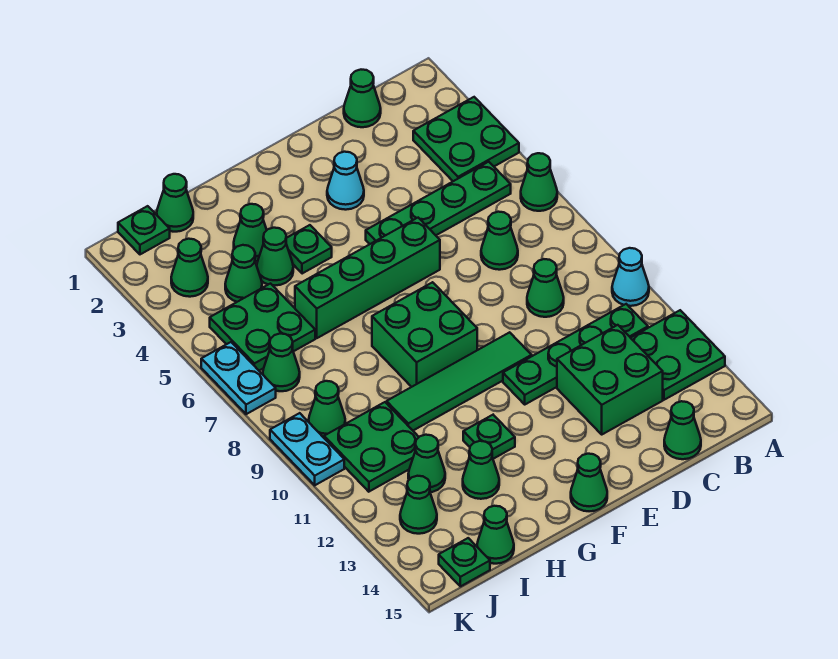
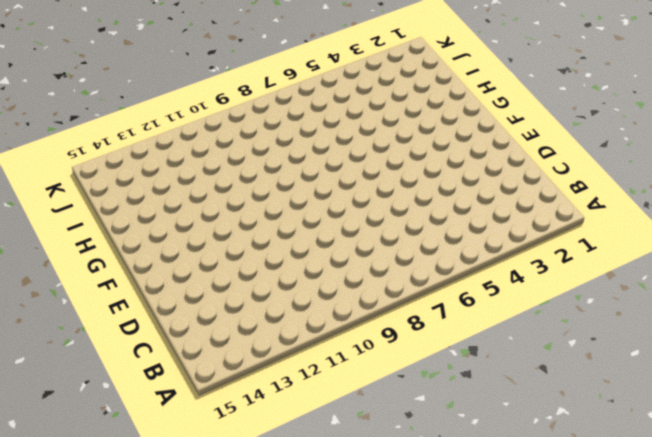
none -> green plate A3:B4 level 1
none -> green cone A6 level 1
none -> cyan cone A10 level 1
none -> green plate A12:B13 level 1

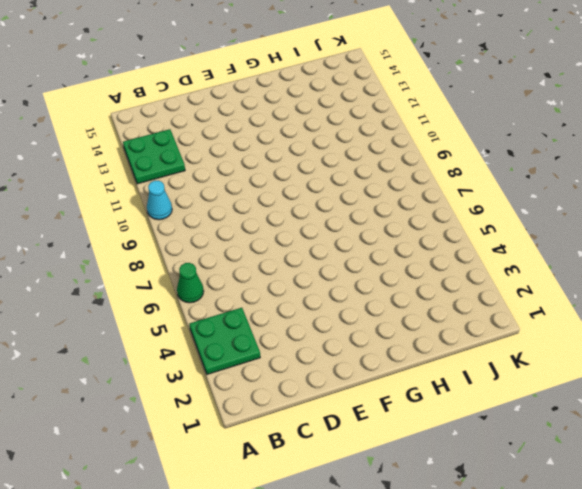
none -> green plate B5:E5 level 1
none -> green plate B11:E11 level 1
none -> green cone C1 level 1
none -> green cone C7 level 1

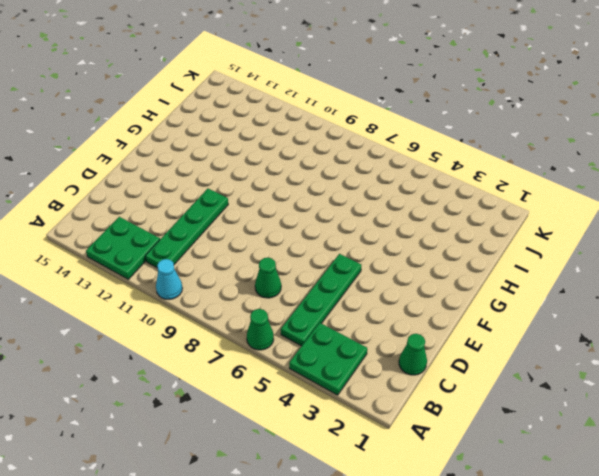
none -> green cone C9 level 1
none -> green brick C12:D13 level 1
none -> green cone C15 level 1
none -> cyan cone E3 level 1

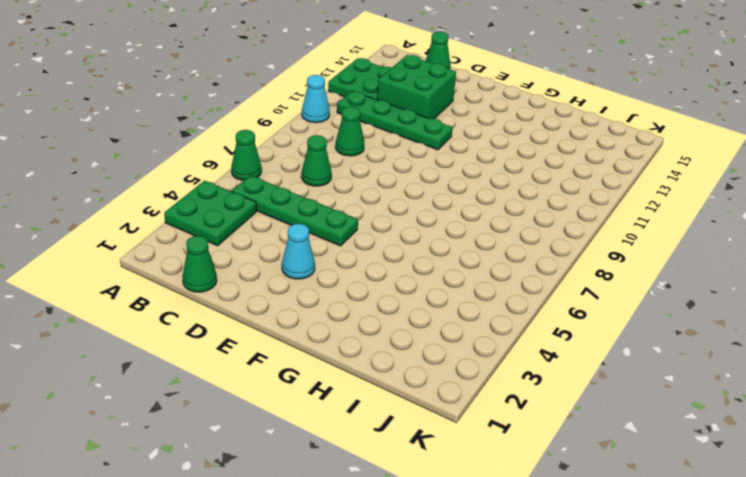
none -> green brick E6:H6 level 1
none -> green tile E10:H10 level 1
none -> green brick F8:G9 level 1
none -> green cone F15 level 1

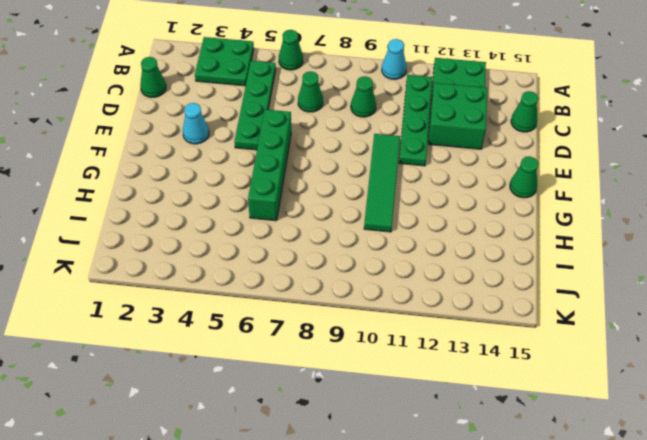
none -> green brick F8:G9 level 1
none -> green plate G4 level 1
none -> green plate G12 level 1
none -> green cone H3 level 1

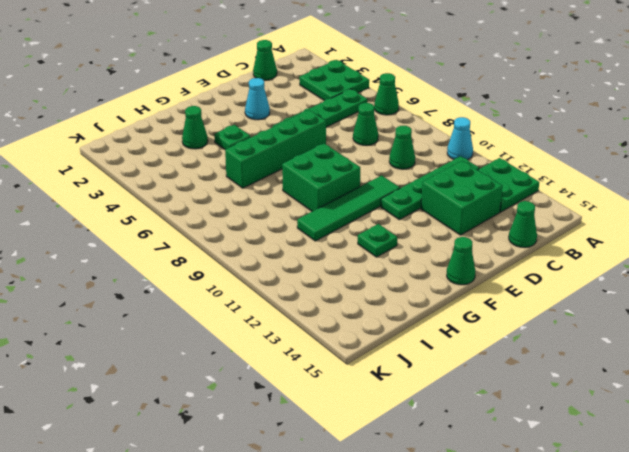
none -> green cone H4 level 1
none -> green cone H13 level 1
none -> green cone I1 level 1
none -> green cone I4 level 1

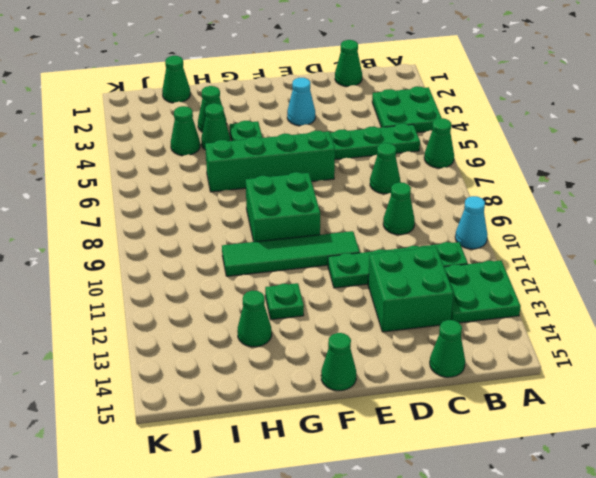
none -> green plate I5:J6 level 1
none -> green plate I10:J11 level 1
none -> green cone I12 level 1
none -> green cone I15 level 1

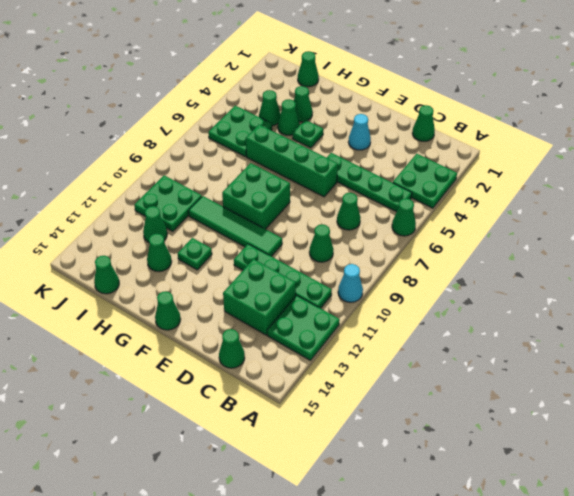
none -> green plate J1 level 1
none -> green cone J3 level 1
none -> green cone J7 level 1
none -> green cone J9 level 1

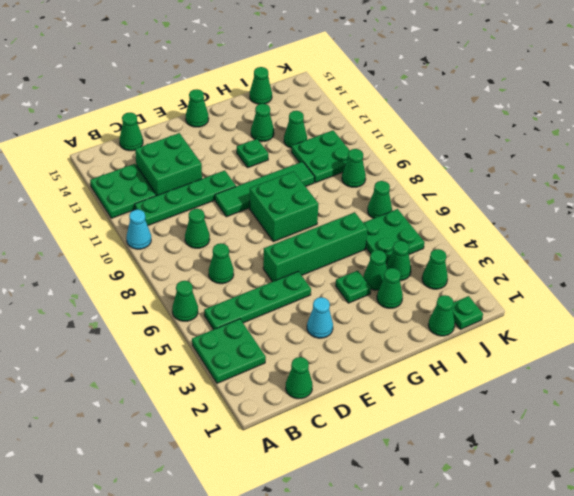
none -> green cone J13 level 1
none -> green plate J15 level 1
none -> cyan plate K6:K7 level 1
none -> cyan plate K9:K10 level 1

